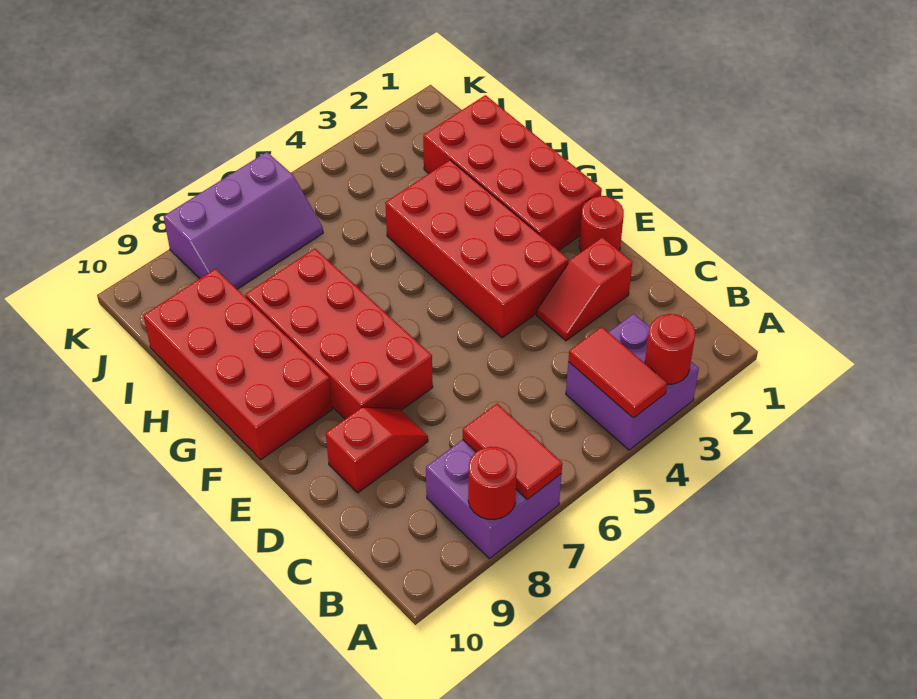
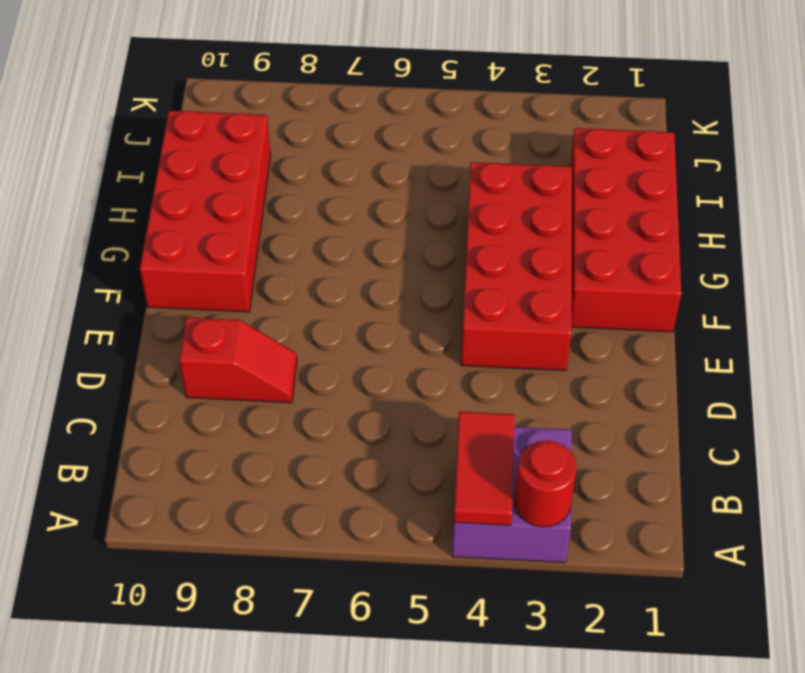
none -> purple brick A7:B8 level 1
none -> red slope D2:D3 level 1 top 2
none -> red round brick E1 level 1

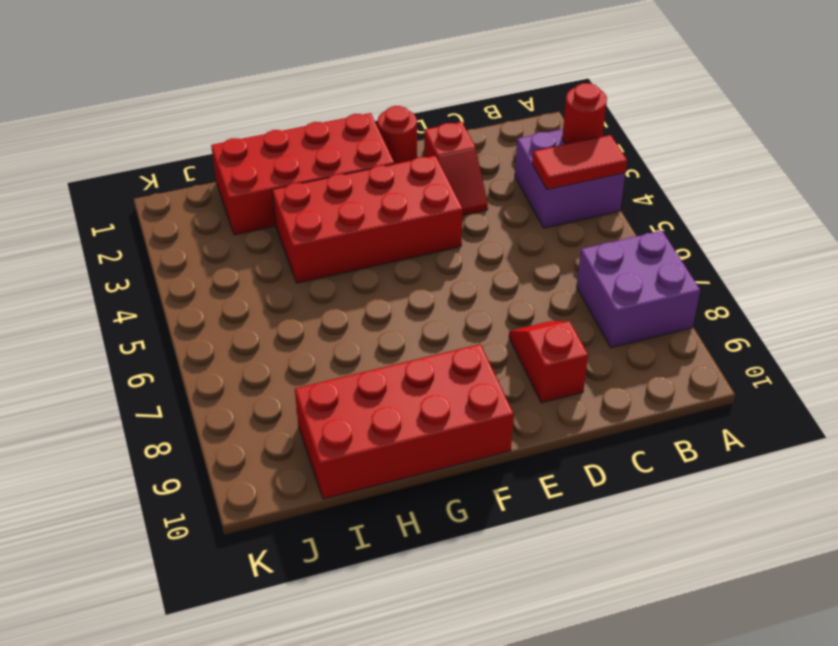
none -> red brick E7:H8 level 1
none -> purple slope J6:K8 level 1 top K
none -> red tile A7:B7 level 2

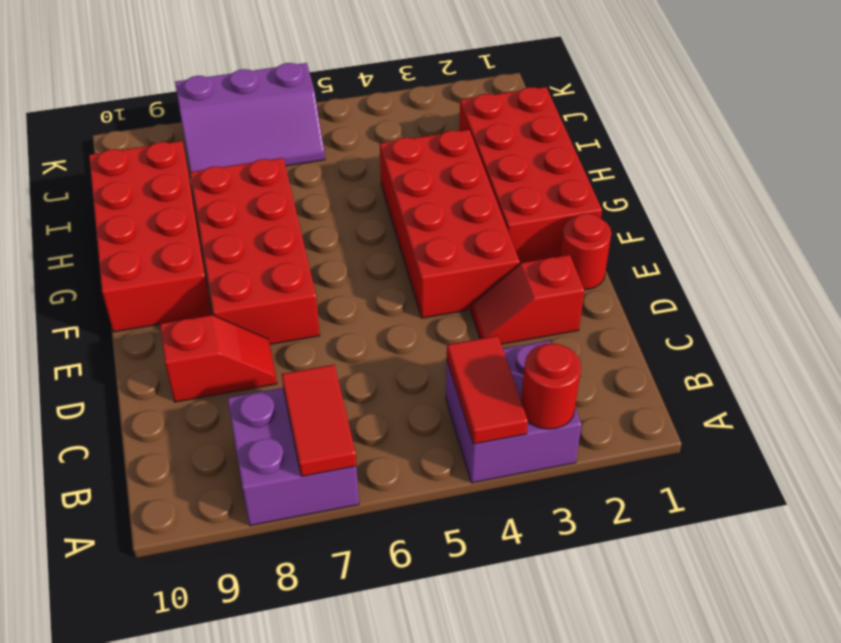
none -> red round brick A8 level 2

